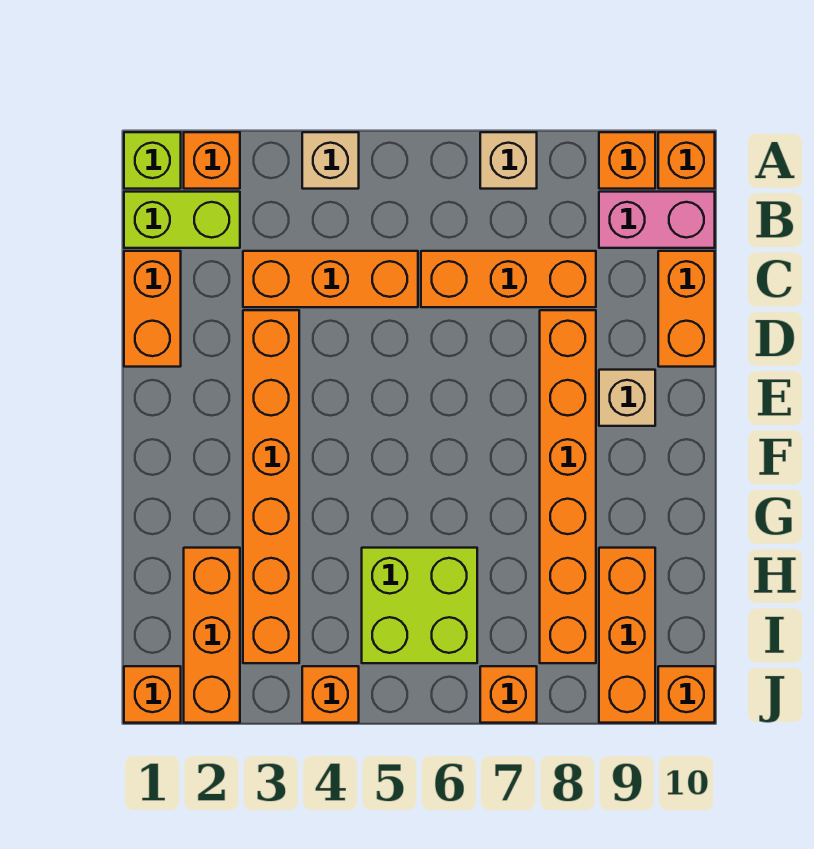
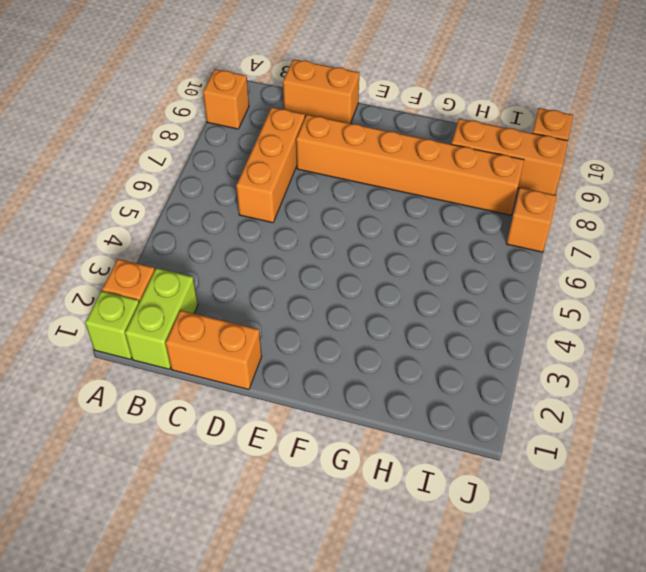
none -> tan brick A4 level 1
none -> tan brick A7 level 1
none -> orange brick A10 level 1

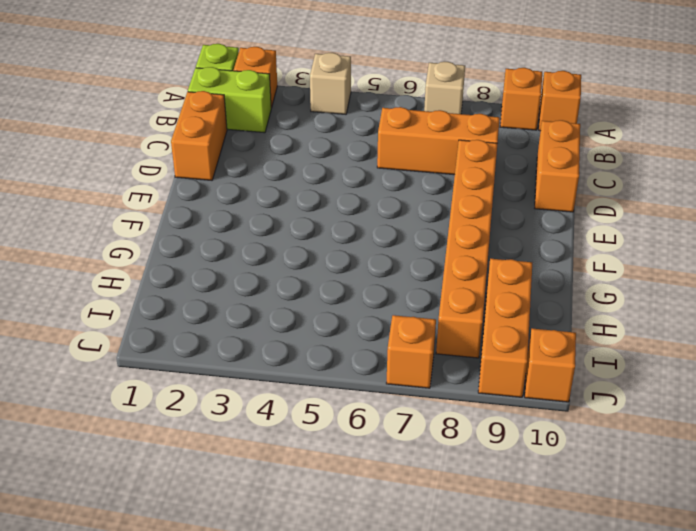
none -> pink brick B9:B10 level 1
none -> orange brick C3:C5 level 1
none -> orange brick D3:I3 level 1

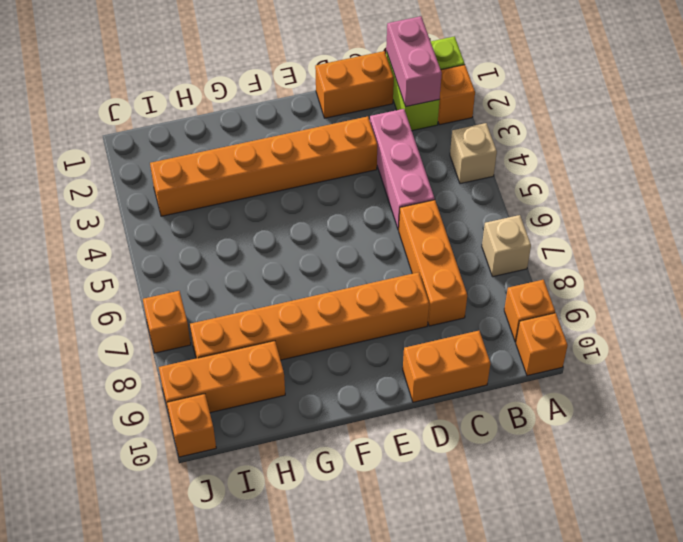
pink brick B1:B2 level 2 -> pink brick B9:B10 level 1
pink brick C3:C5 level 1 -> orange brick C3:C5 level 1
none -> tan brick E9 level 1
none -> orange brick H2:J2 level 1
none -> lime brick H5:I6 level 1

